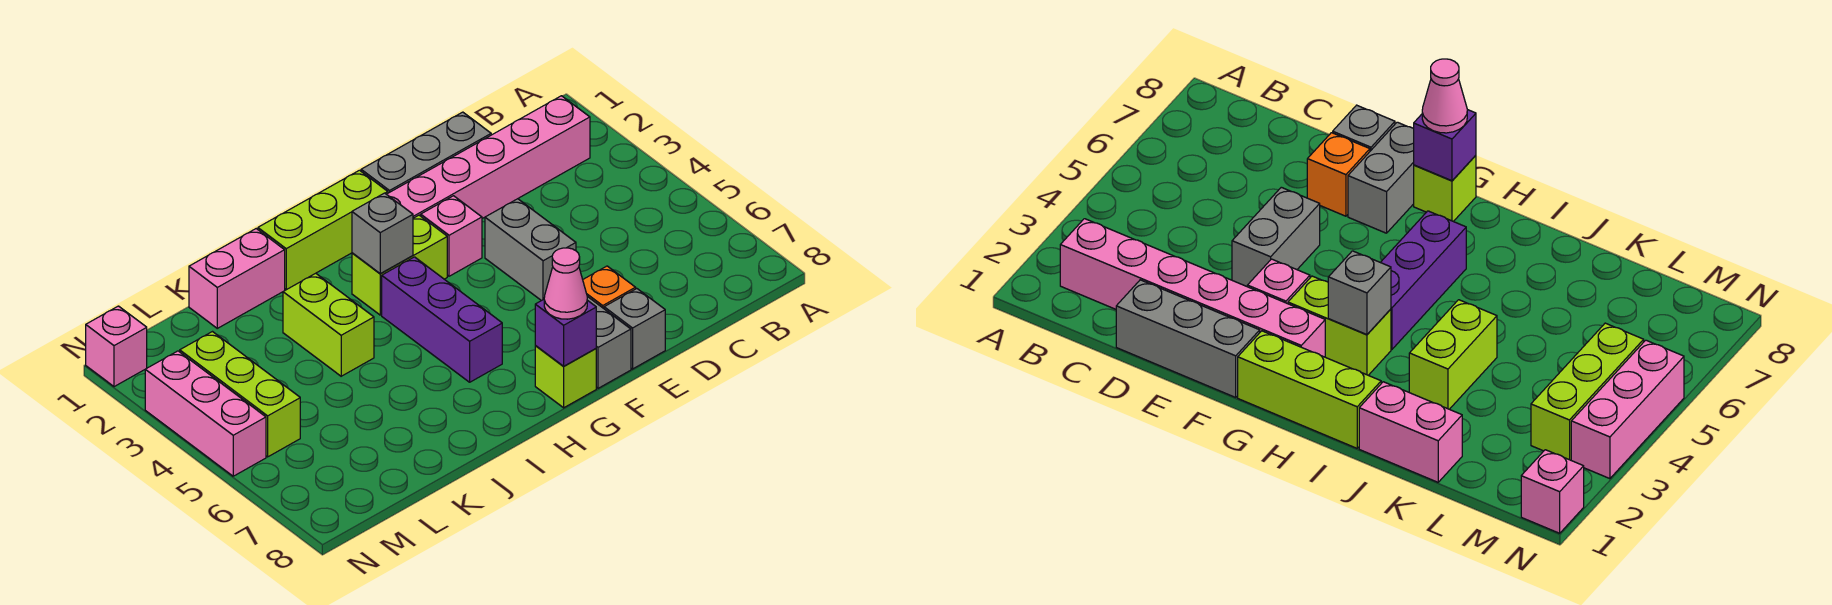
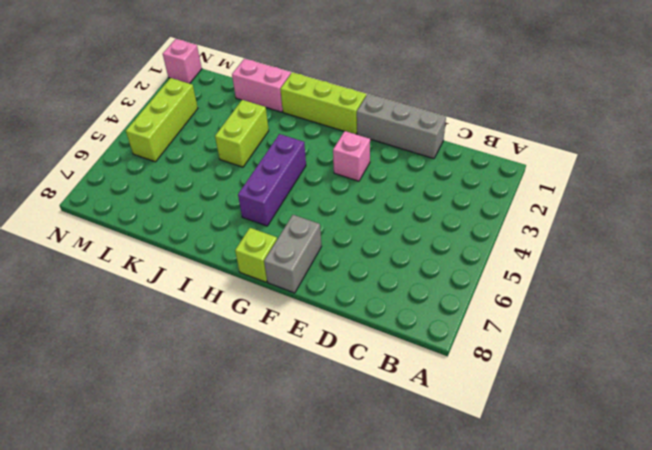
none -> pink brick B2:G2 level 1
none -> grey brick E4:E5 level 1
none -> orange brick E7 level 1

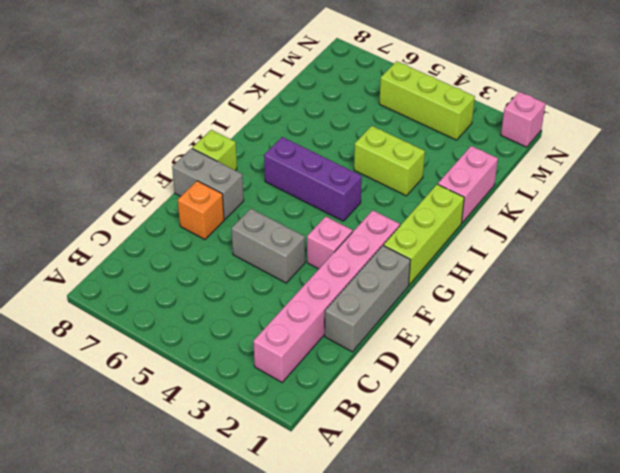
none -> grey brick E8 level 1
none -> lime brick G3:H3 level 1
none -> pink brick N3:N5 level 1

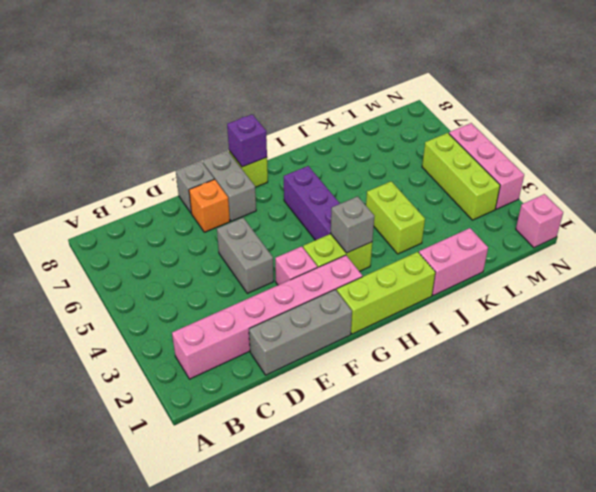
none -> pink cone G8 level 3

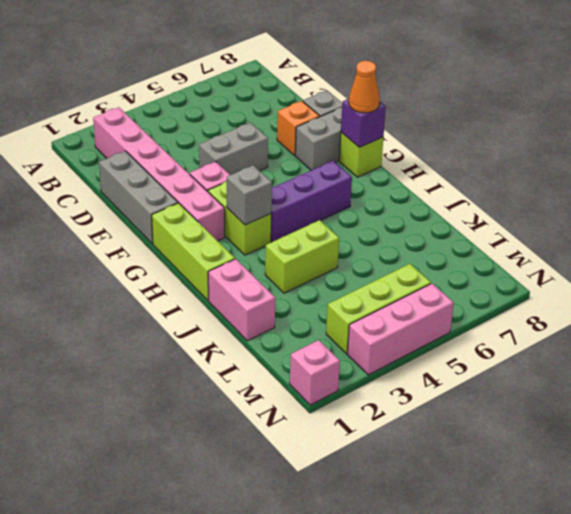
orange cone G8 level 3 -> pink cone G8 level 3

